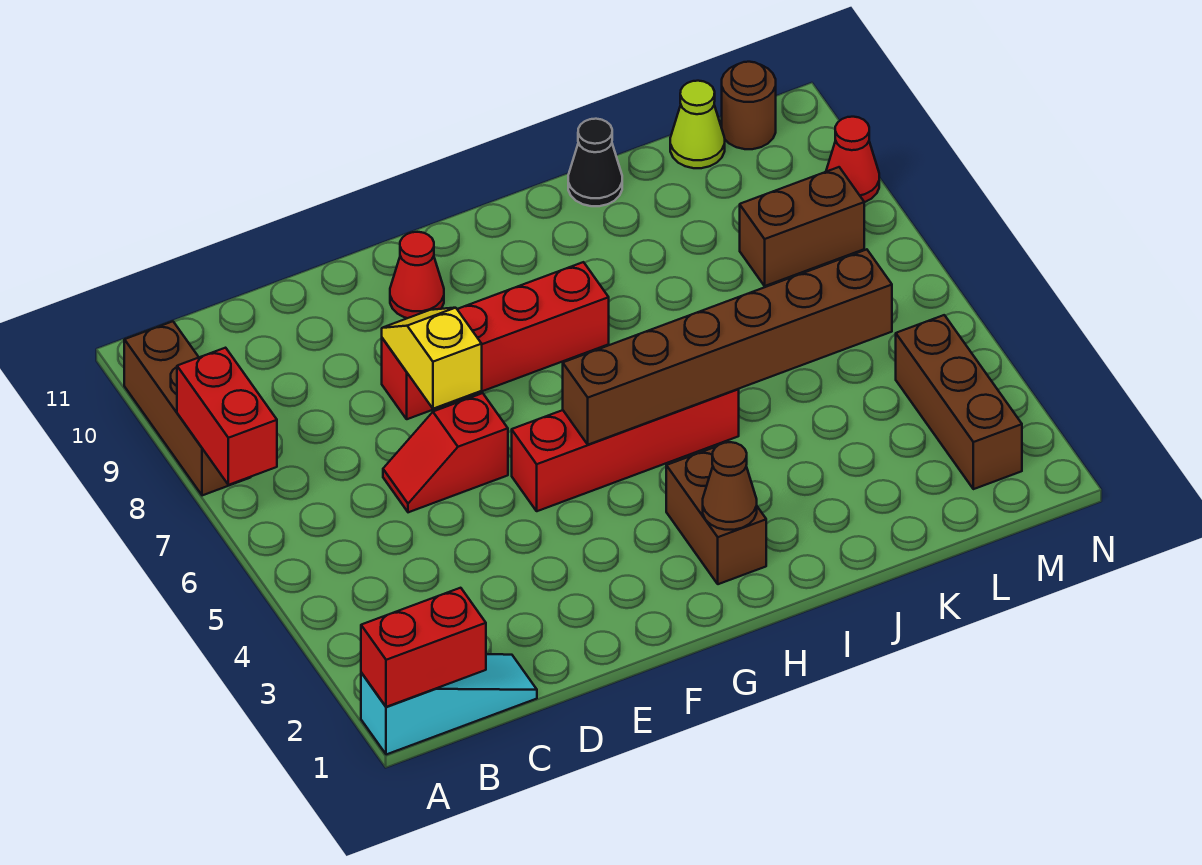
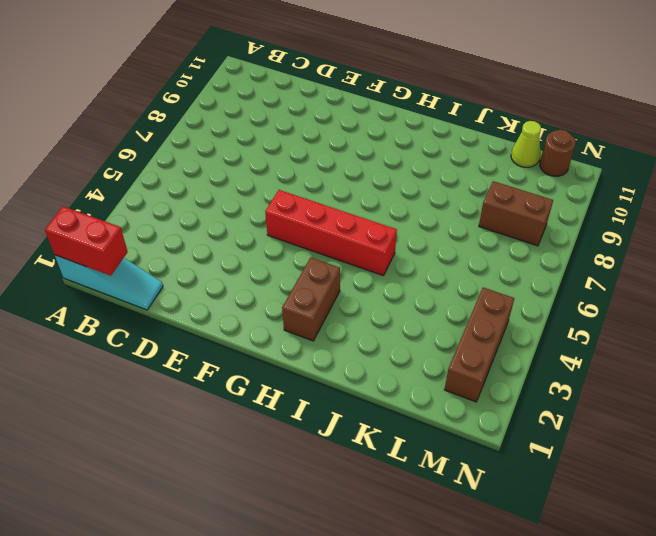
none -> brown brick A8:A10 level 1
none -> red slope D6:E6 level 1 top E
none -> red brick E8:H8 level 1

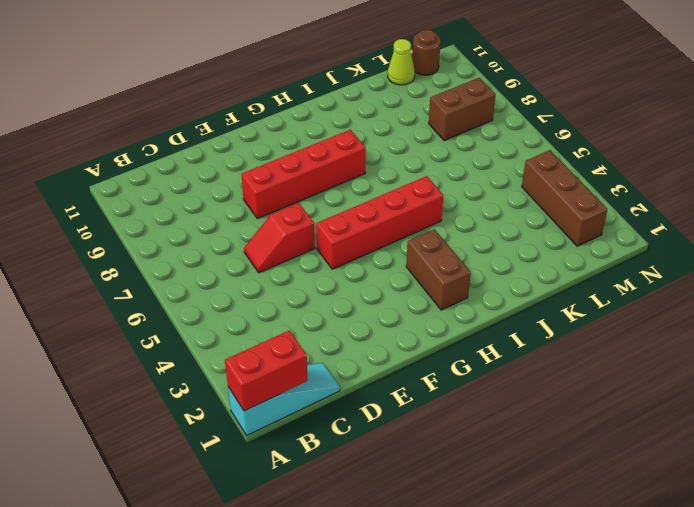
none -> brown brick A8:A10 level 1
none -> red cone F10 level 1
none -> black cone J11 level 1

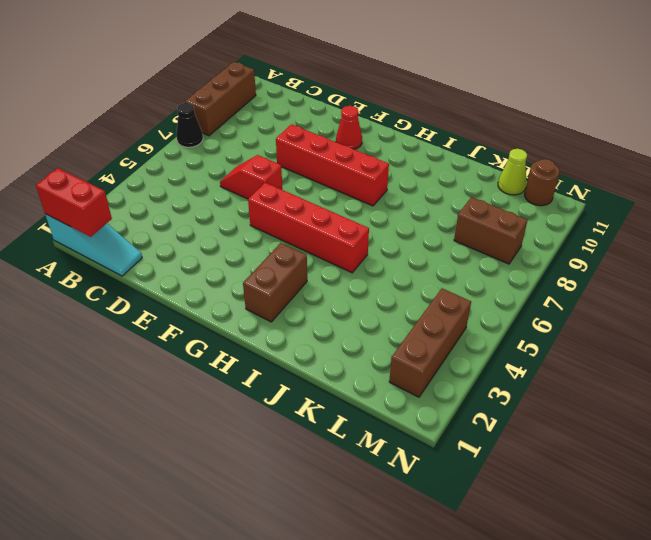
black cone A7 level 1 -> black cone J11 level 1
none -> red cone N9 level 1
none -> red brick A7:A8 level 2
none -> yellow slope E7:E8 level 2 top 7

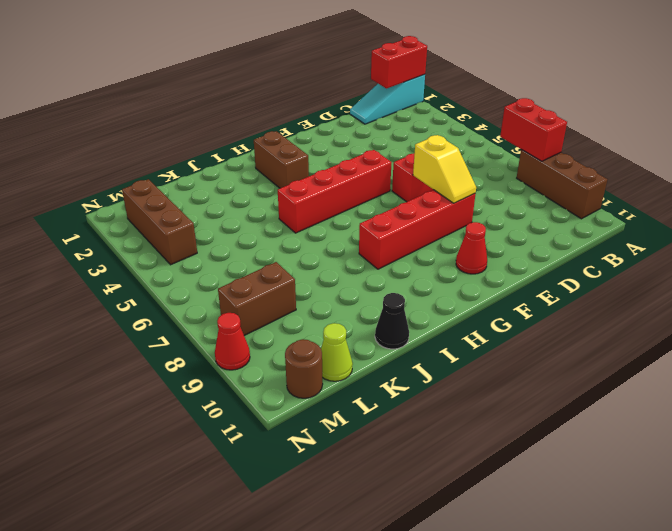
none -> brown brick G5:L5 level 2
none -> brown cone H2 level 2

